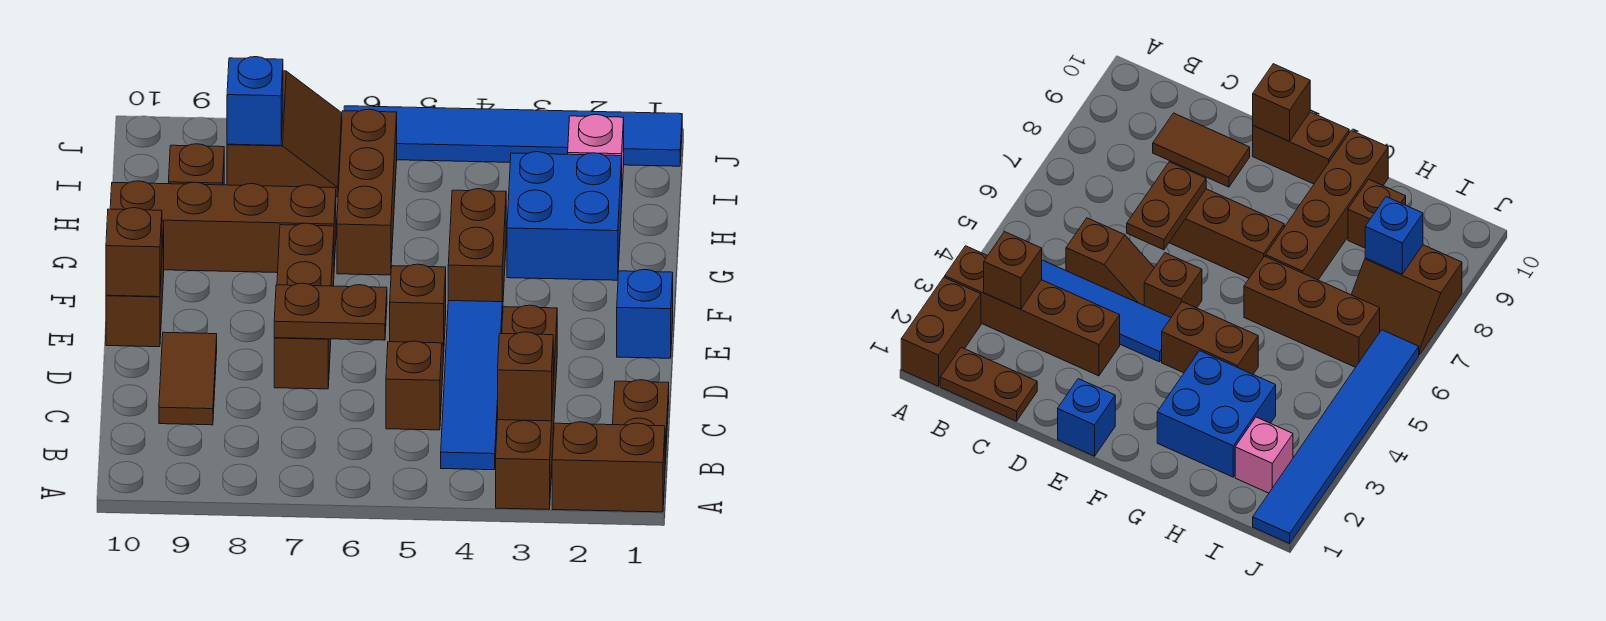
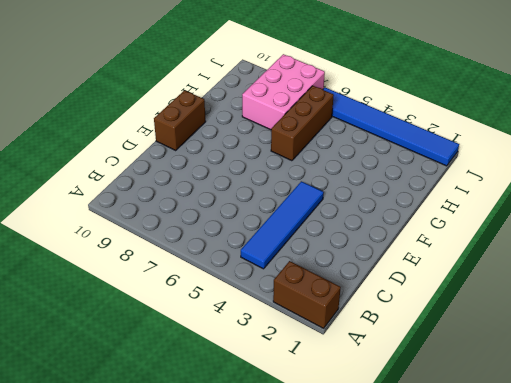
pink brick H7:J8 level 1 -> brown slope I7:J8 level 1 top 8
none -> brown brick A3:D3 level 1
none -> brown plate B1:C1 level 1
none -> brown slope C5:D5 level 1 top C

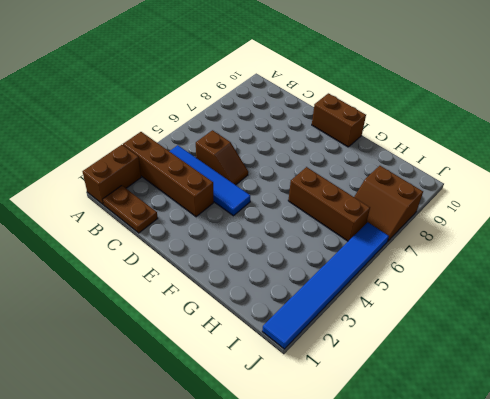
none -> brown tile C9:D9 level 1
none -> brown brick D7:F7 level 1
none -> blue brick E1 level 1

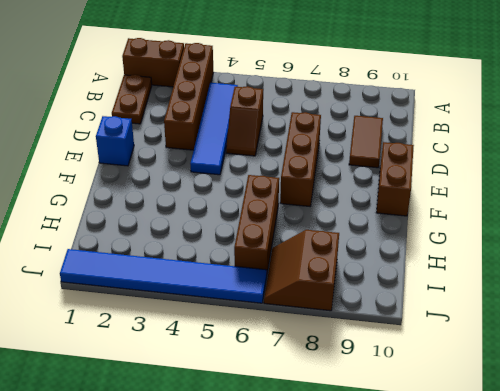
none -> brown brick E5 level 1
none -> brown brick F4:G4 level 1
none -> blue brick G2:H3 level 1

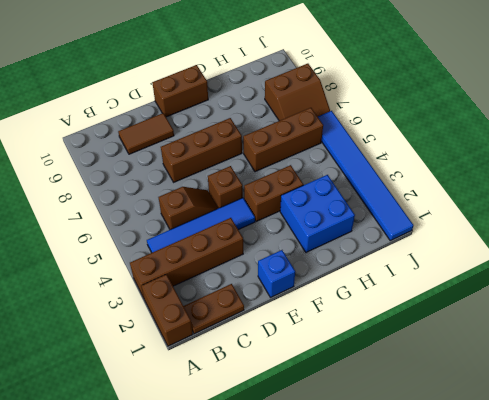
none -> brown brick G7:G10 level 1
none -> brown brick H9 level 1
none -> pink brick I2 level 1

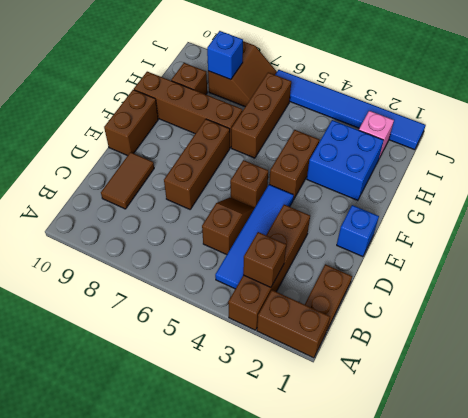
none -> brown plate D6:D7 level 2
none -> brown brick E10 level 2

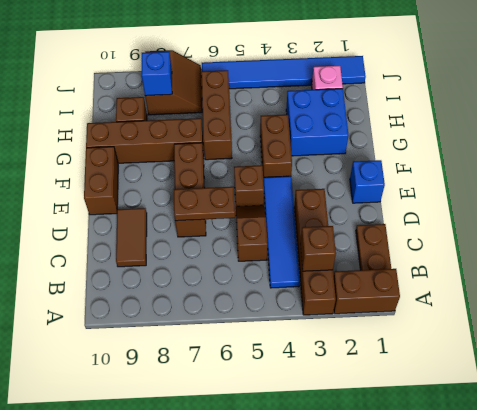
none -> brown brick E10 level 2

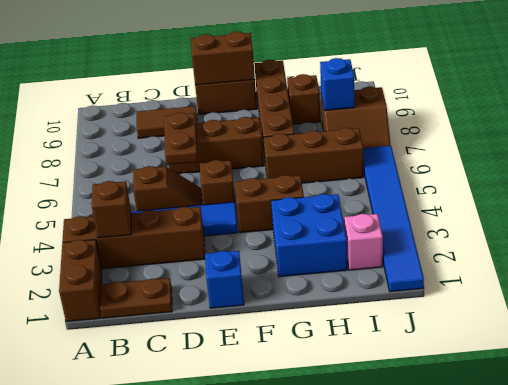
brown brick E10:F10 level 2 -> brown brick E10 level 2

